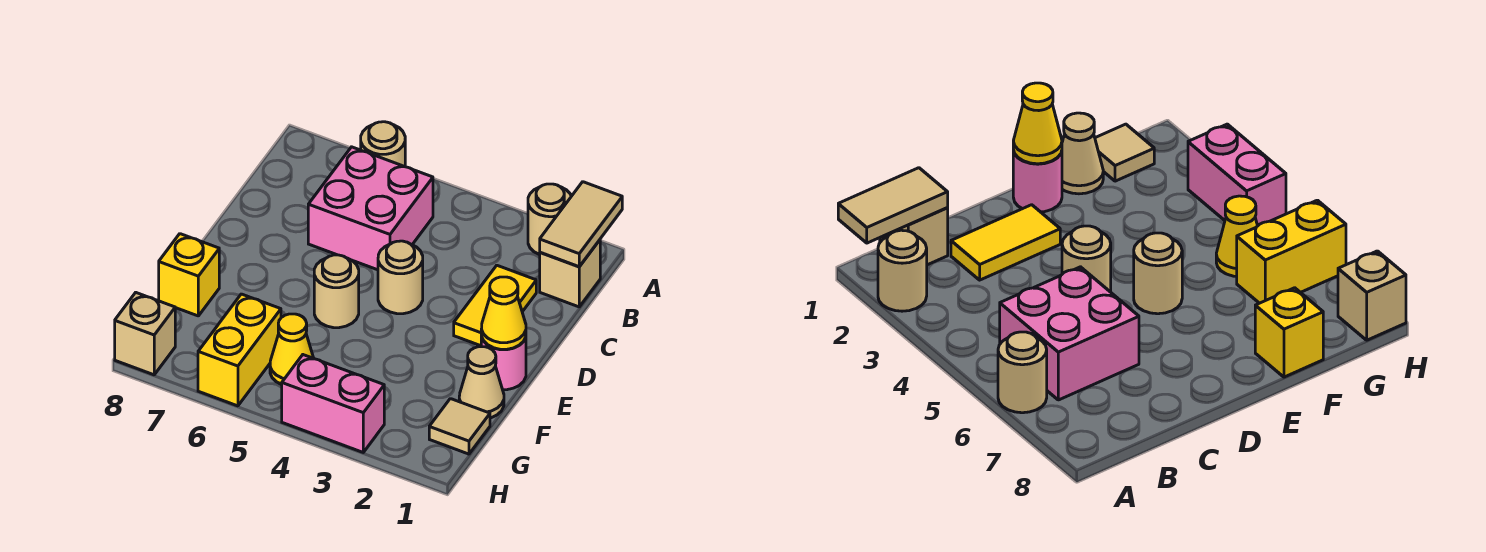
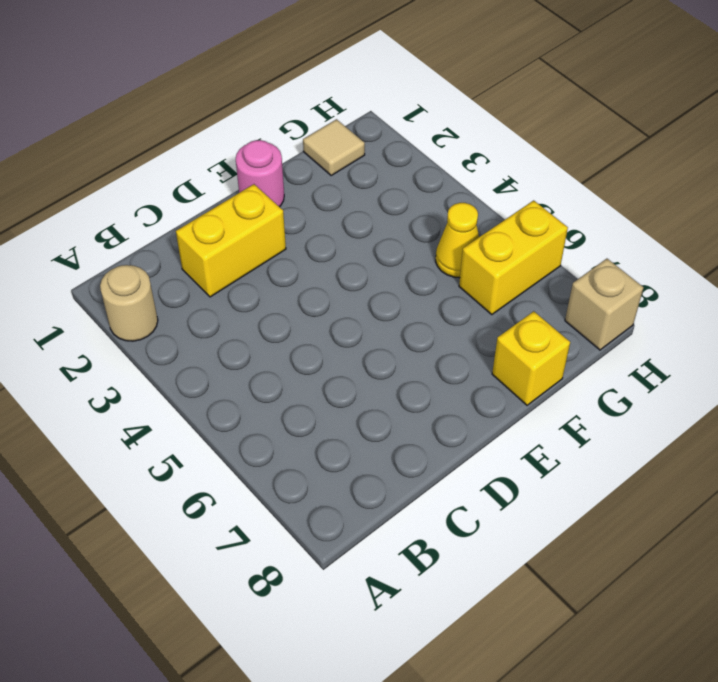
yellow brick C2:D2 level 1 -> yellow tile C2:D2 level 1
none -> tan round brick A6 level 1
none -> tan brick B1 level 1
none -> pink brick B5:C6 level 1

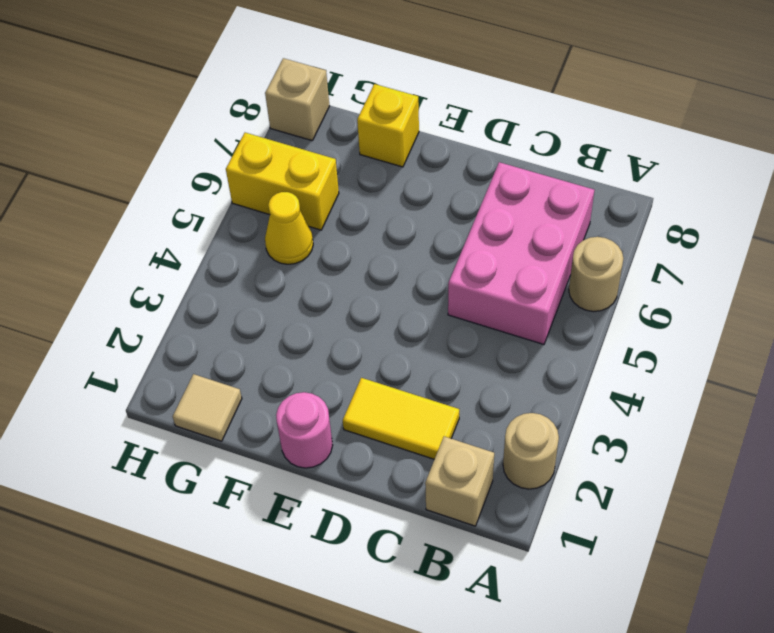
pink brick B5:C7 level 1 -> pink brick B5:C6 level 1
none -> tan round brick D4 level 1
none -> tan round brick E5 level 1
none -> tan cone F1 level 1

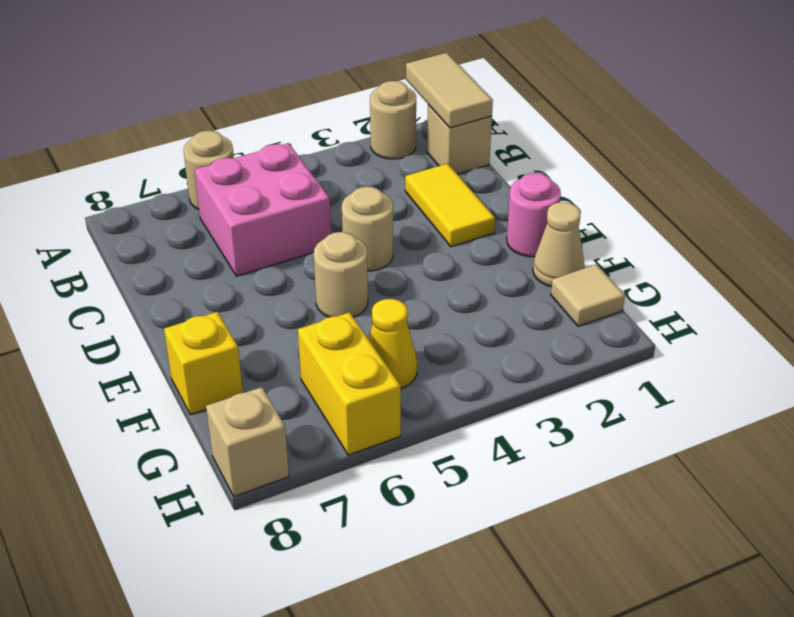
none -> pink brick H3:H4 level 1
none -> yellow cone E1 level 2

